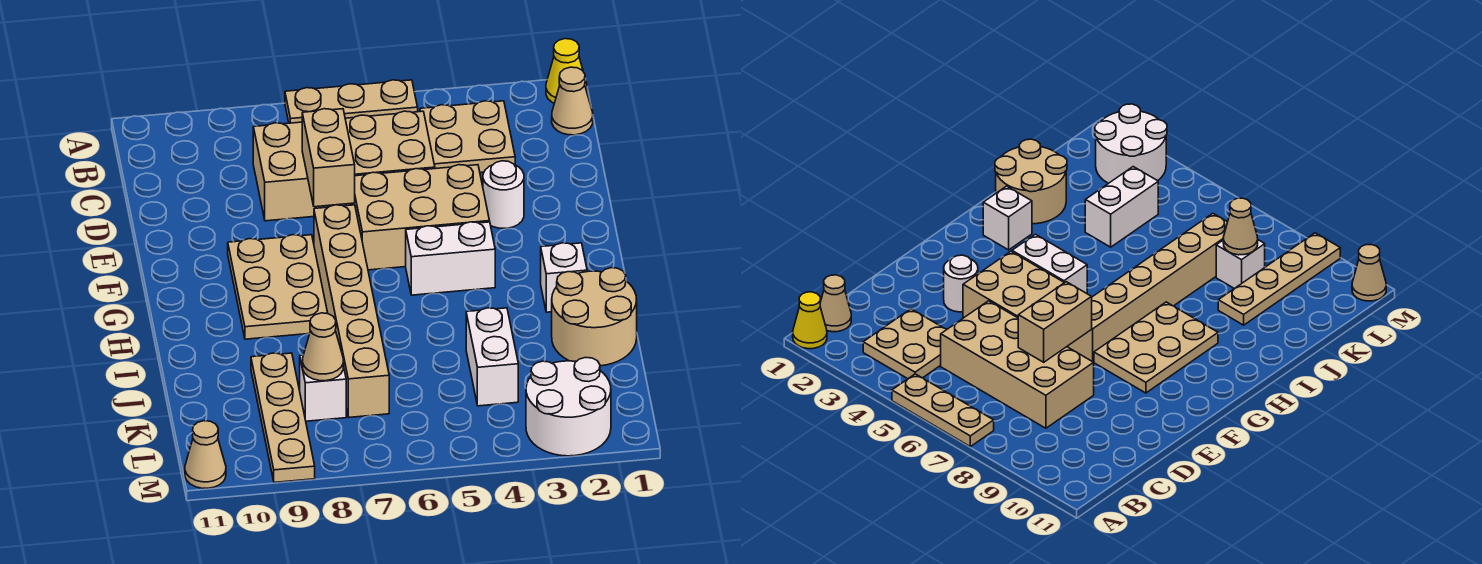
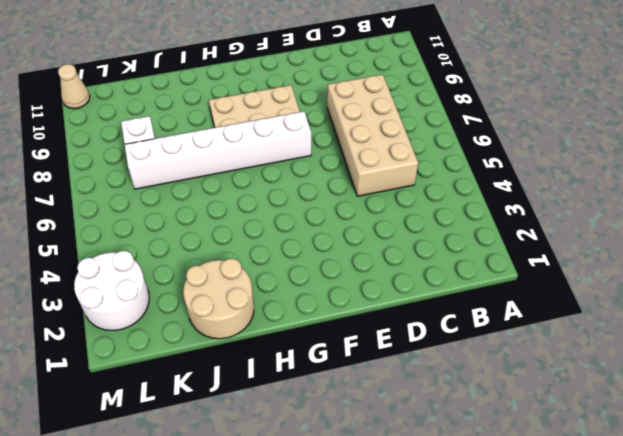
white brick F7:K7 level 1 -> tan brick F7:K7 level 1
none -> yellow cone A1 level 1
none -> tan plate A5:A7 level 1
none -> tan cone B1 level 1

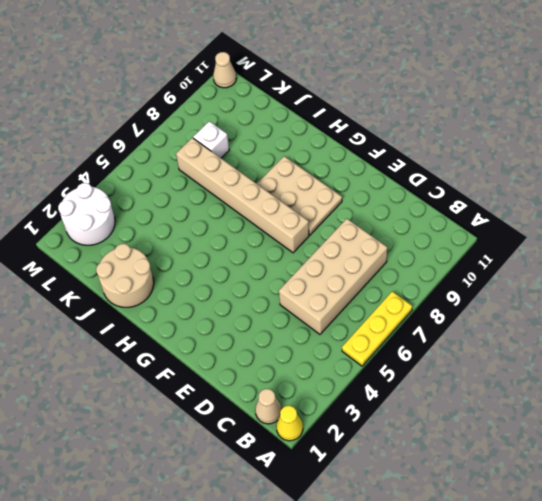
yellow plate A5:A7 level 1 -> tan plate A5:A7 level 1
none -> tan plate B3:C4 level 1
none -> white round brick E3 level 1
none -> tan brick E4:F6 level 1

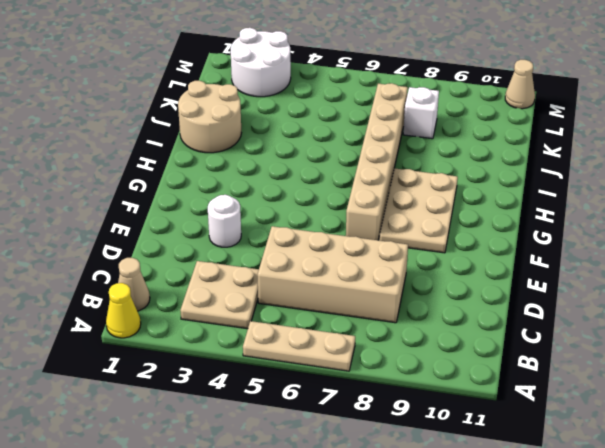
none -> tan brick E4:F6 level 1
none -> white brick G4:G5 level 1
none -> white brick H2 level 1

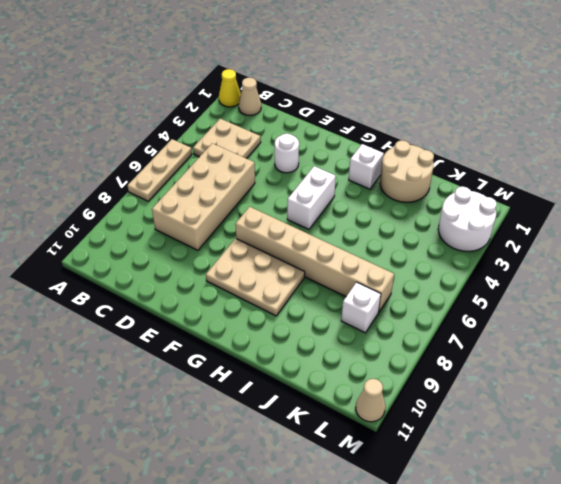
none -> tan brick E4:F6 level 1
none -> white brick J4:K4 level 1
none -> tan plate J9:M9 level 1

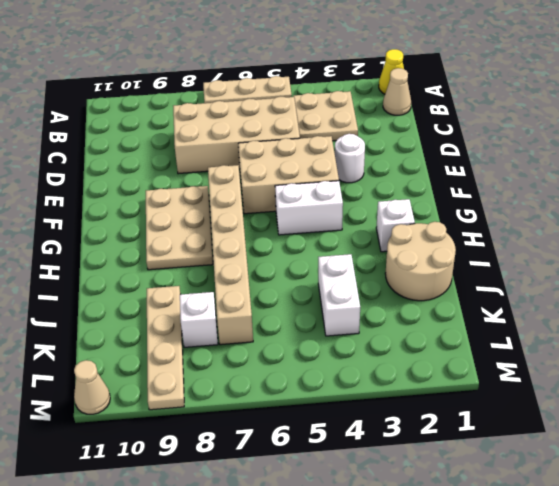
none -> white round brick L2:M3 level 1
none -> tan brick D7:E7 level 2
none -> tan cone K8 level 2

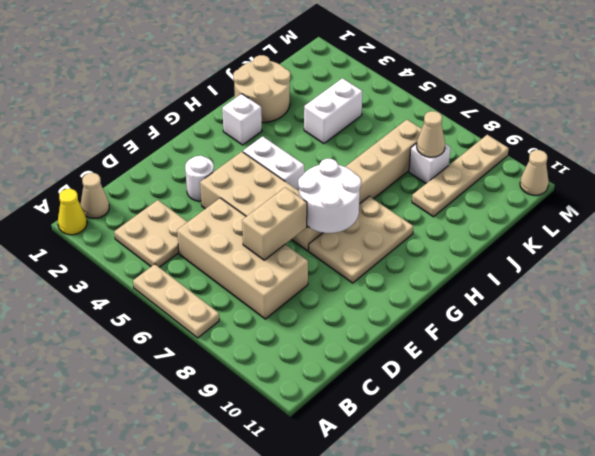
white round brick F7:G8 level 2 -> white round brick L2:M3 level 1

